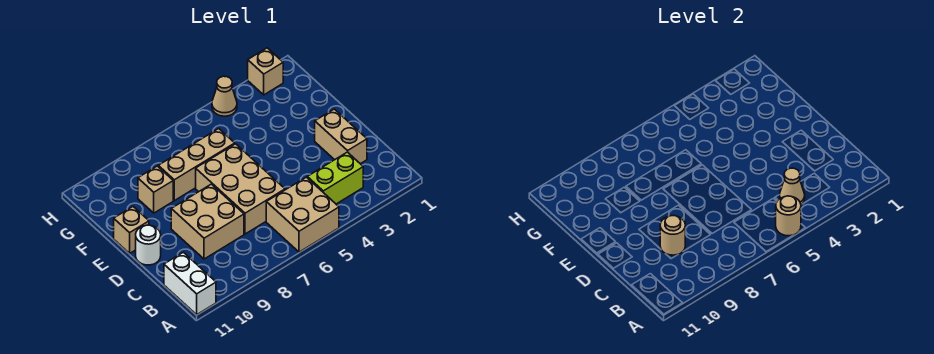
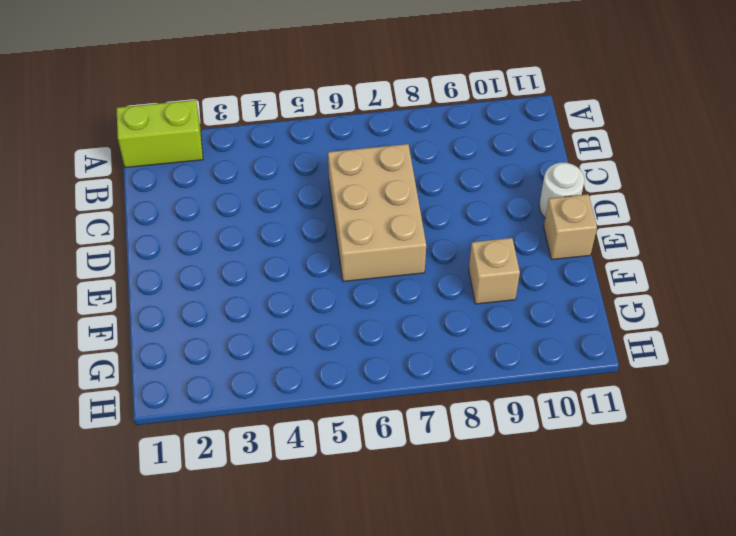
lime brick A1:A2 level 1 -> lime brick B3:B4 level 1
none -> tan brick A5:B6 level 1
none -> white brick A11:B11 level 1
none -> tan brick C2:D2 level 1

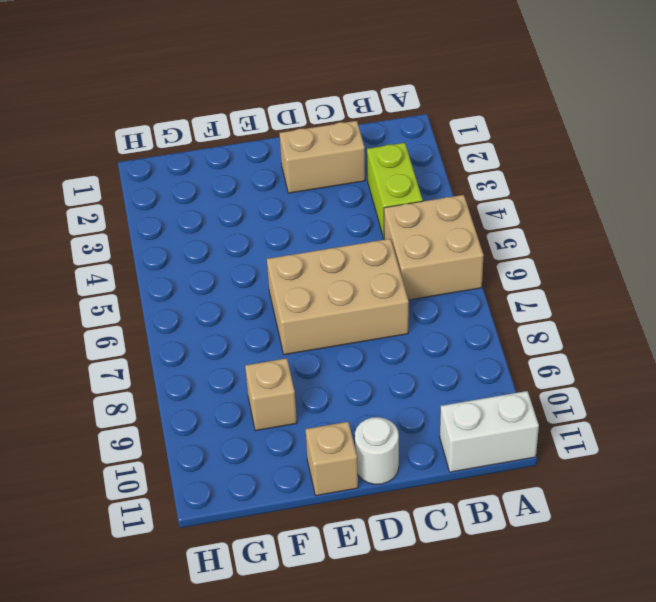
none -> tan brick C8:D9 level 1
none -> tan brick F6:F8 level 1
none -> tan brick H2 level 1

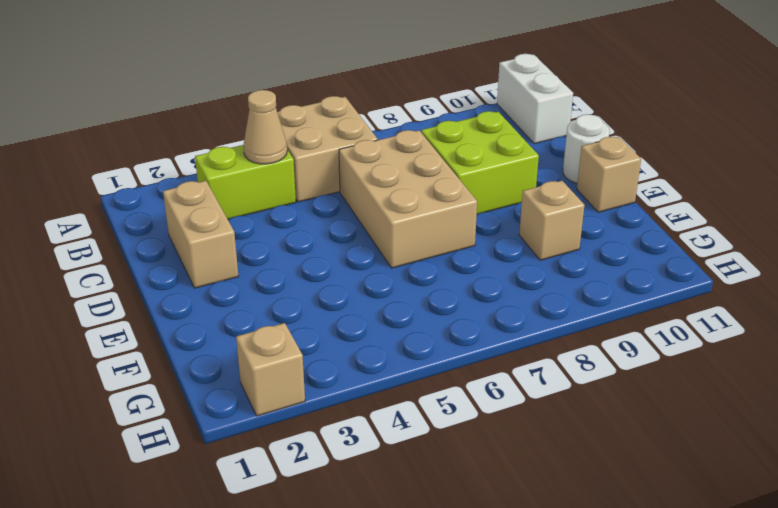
lime brick C8:D9 level 1 -> tan brick C8:D9 level 1
none -> tan brick F6:F8 level 1
none -> tan cone H4 level 1
none -> tan round brick A5 level 2

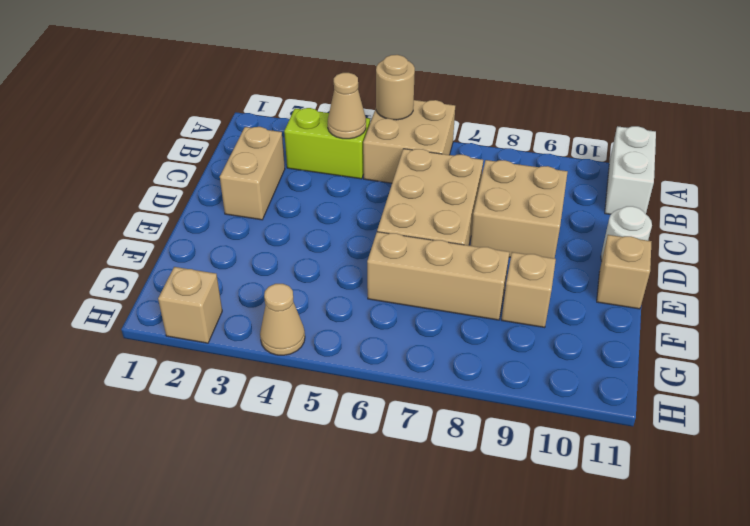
none -> tan round brick C9 level 2

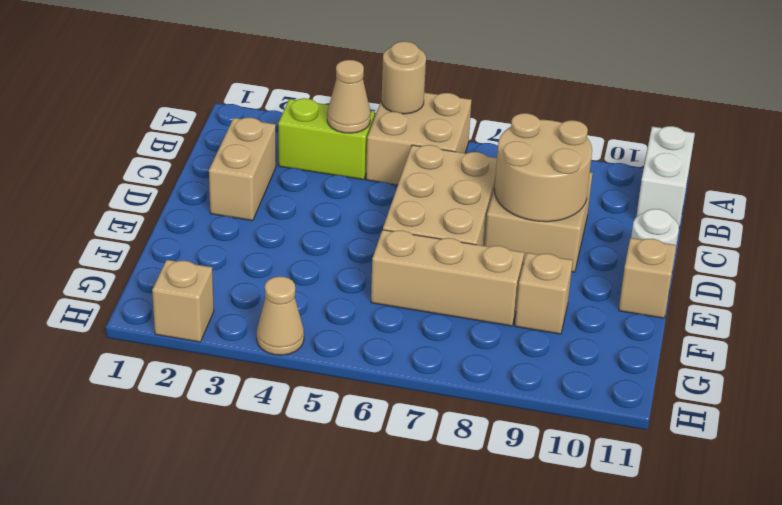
tan round brick C8:D9 level 2 -> tan round brick C9 level 2

